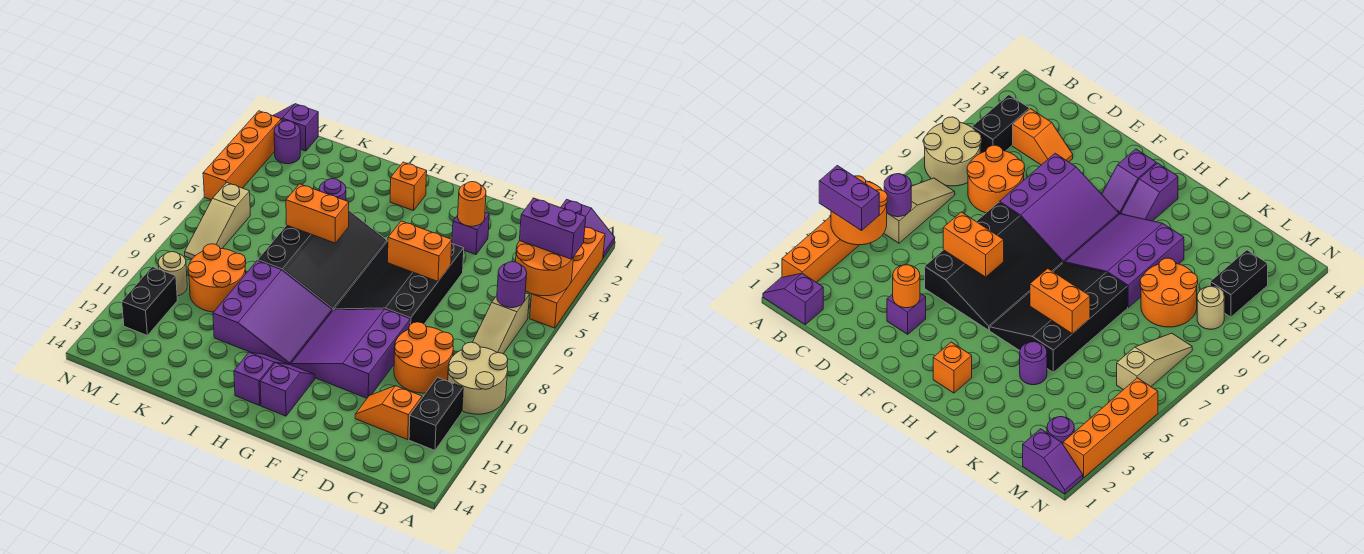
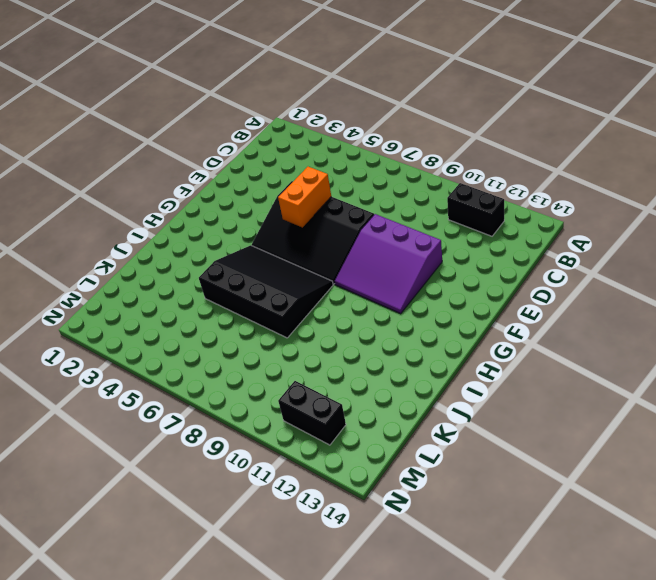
none -> purple slope A1:B1 level 1 top B
none -> orange brick A2:A5 level 1
none -> tan round brick A9:B10 level 1

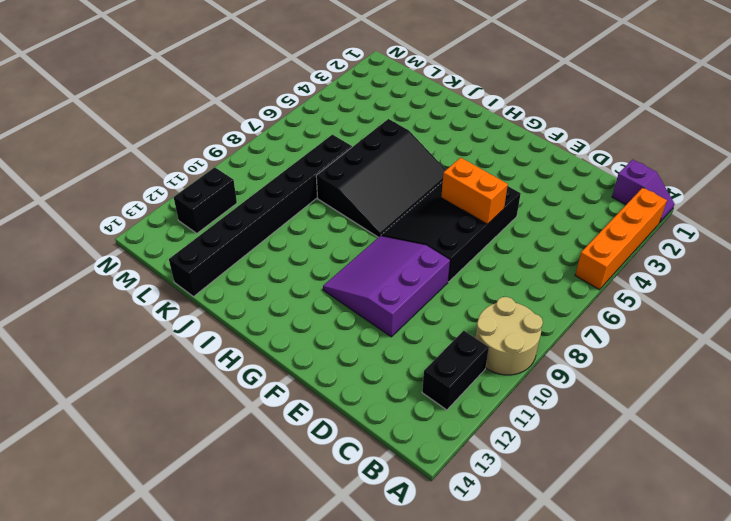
black brick K7:K14 level 1 -> orange round brick K9:L10 level 1
none -> tan slope B6:B8 level 1 top 6
none -> orange round brick C9:D10 level 1
none -> orange slope C12:D12 level 1 top C

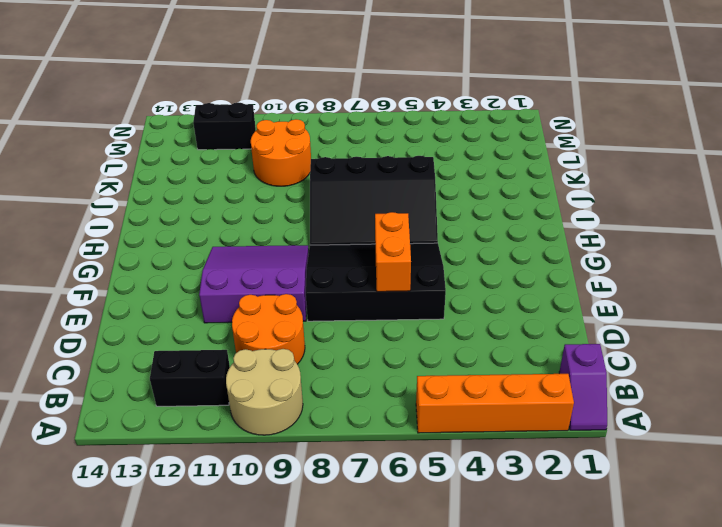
none -> tan slope B6:B8 level 1 top 6
none -> orange slope C12:D12 level 1 top C
none -> purple brick E3 level 1

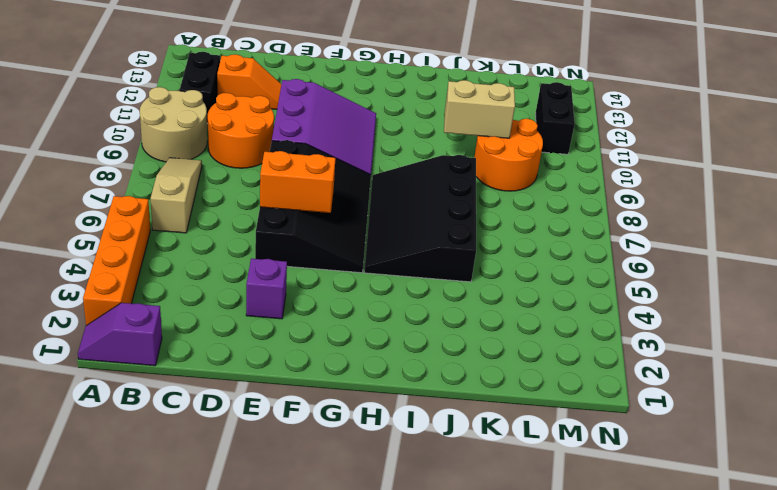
tan brick J10:K10 level 2 -> none
none -> purple slope G12:G13 level 1 top 13
none -> orange brick H2 level 1
none -> purple slope H9:J11 level 1 top J

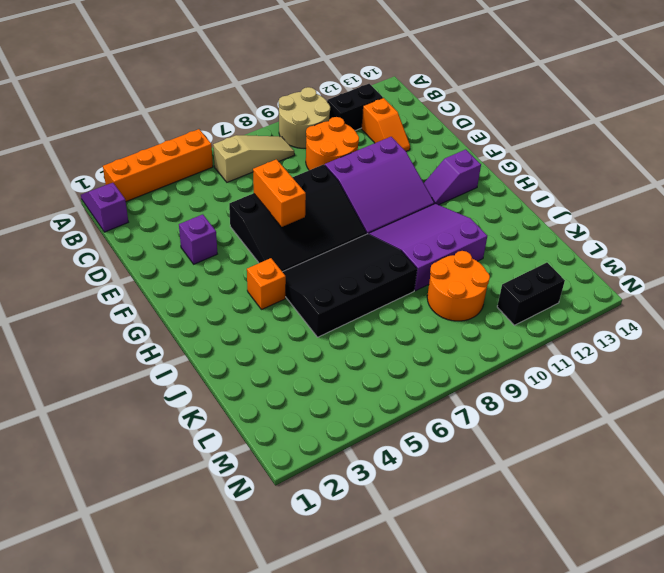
orange brick H4 level 1 -> orange brick H2 level 1
none -> purple slope H12:H13 level 1 top 13
none -> purple round brick J4 level 1
none -> purple slope M1:N1 level 1 top M

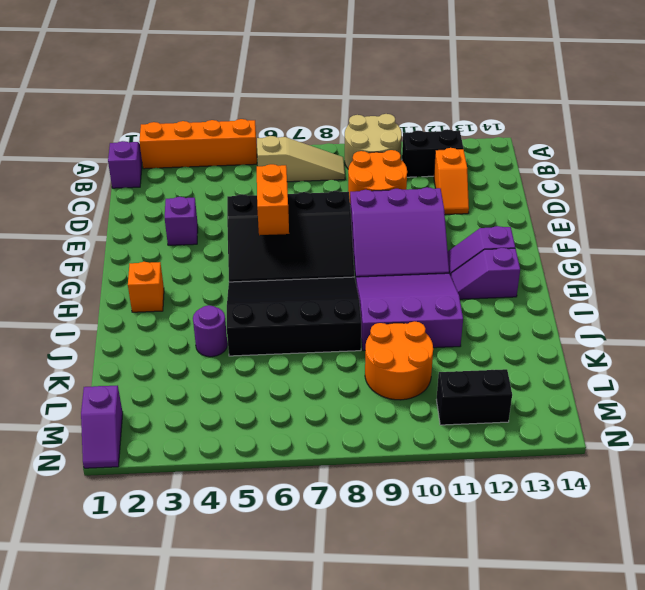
none -> purple round brick M2 level 1
none -> tan slope M6:M8 level 1 top 6
none -> tan round brick M10 level 1

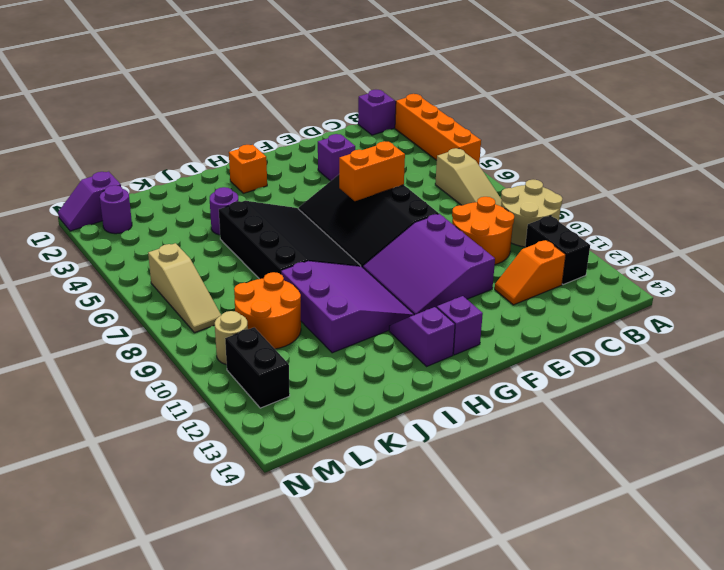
none -> orange brick N2:N5 level 1
none -> orange round brick A4:B5 level 2
none -> purple round brick B6 level 2

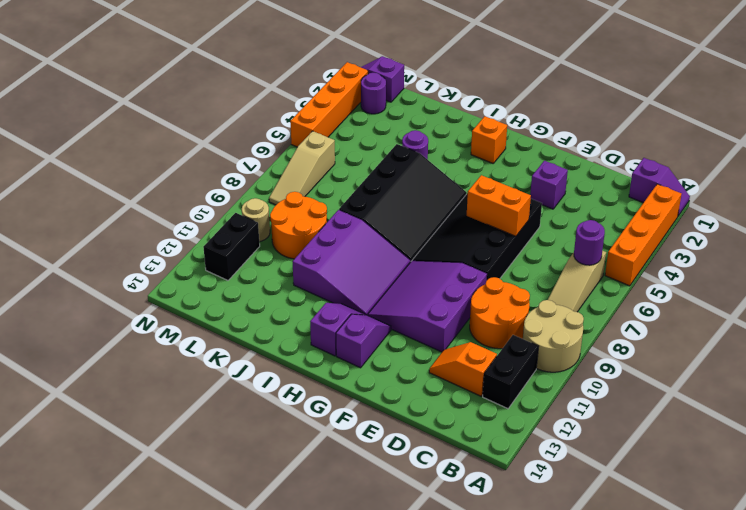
none -> orange round brick A4:B5 level 2
none -> orange round brick E3 level 2
none -> orange brick I6:J6 level 2

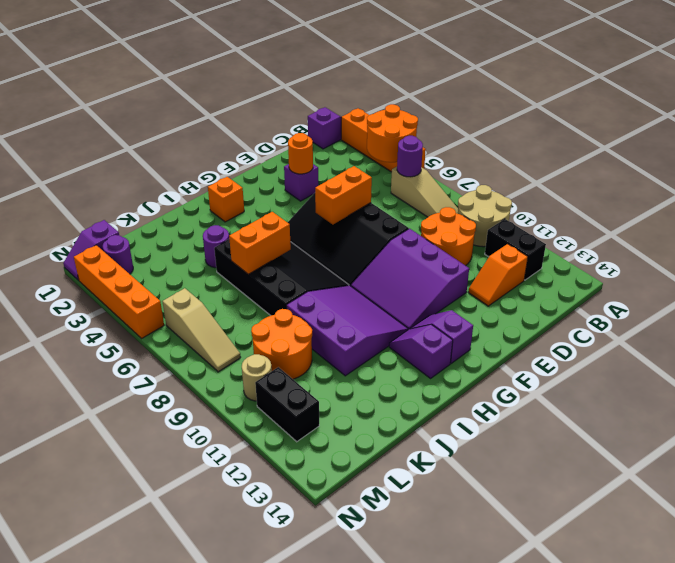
none -> purple brick A4:B4 level 3

